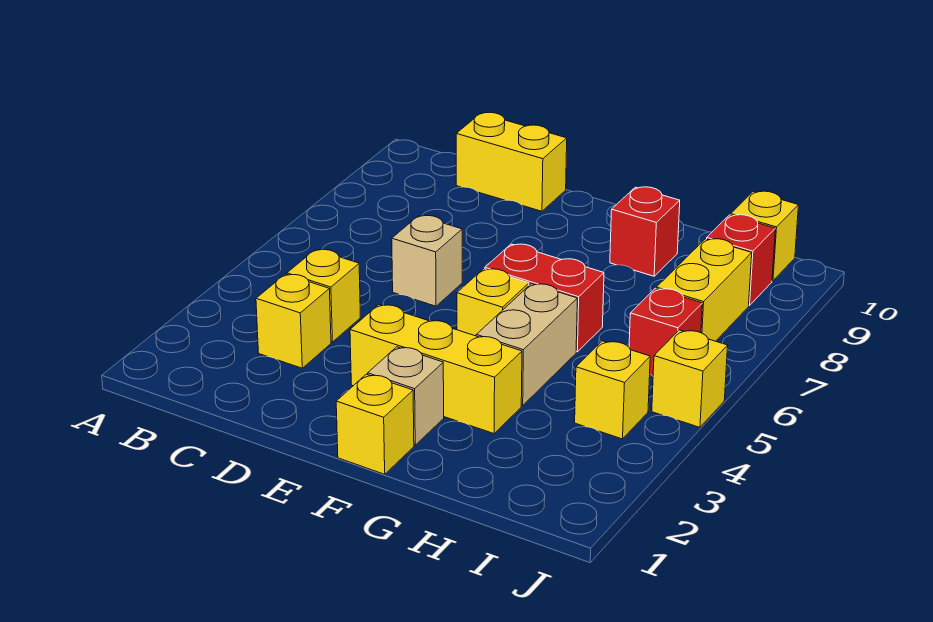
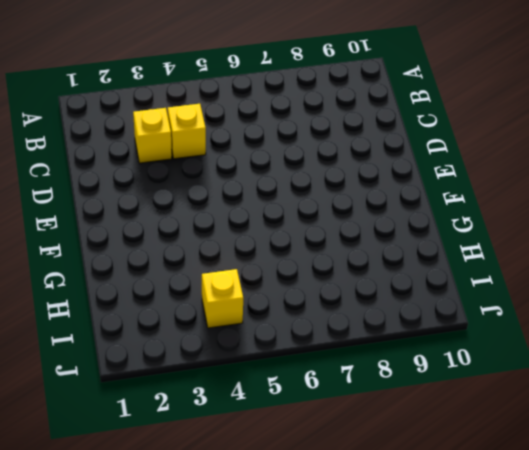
none -> yellow brick C10:D10 level 1
none -> tan brick D6 level 1
none -> yellow brick E3:G3 level 1

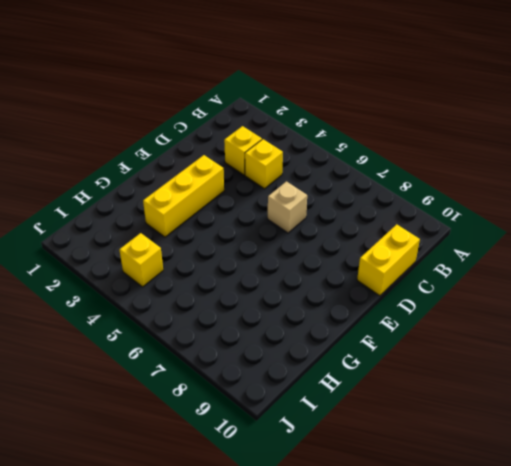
none -> yellow brick F1 level 1
none -> tan brick F2 level 1
none -> yellow brick F5 level 1

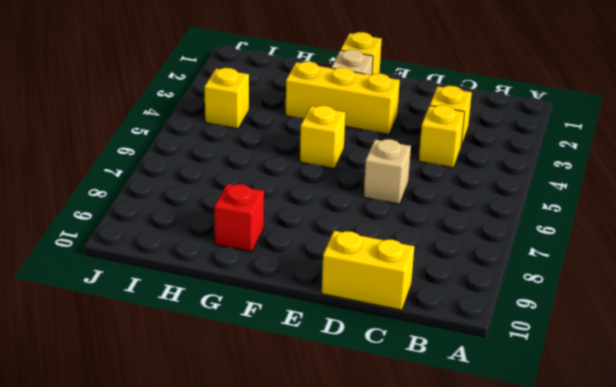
none -> red brick F6:G6 level 1
none -> tan brick G4:G5 level 1
none -> red brick I6 level 1

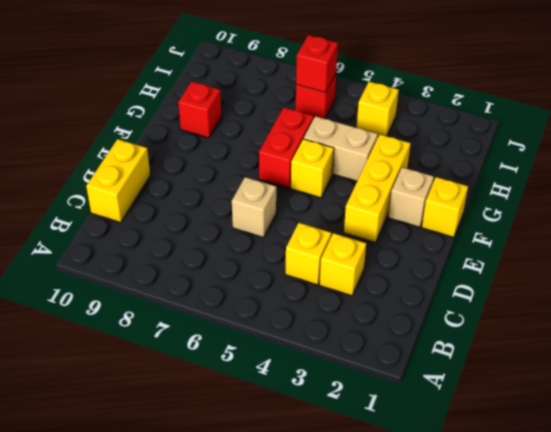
red brick I6 level 2 -> red brick I9 level 1
none -> yellow brick I7:I8 level 1
none -> yellow brick I10 level 1
none -> yellow brick J5 level 1

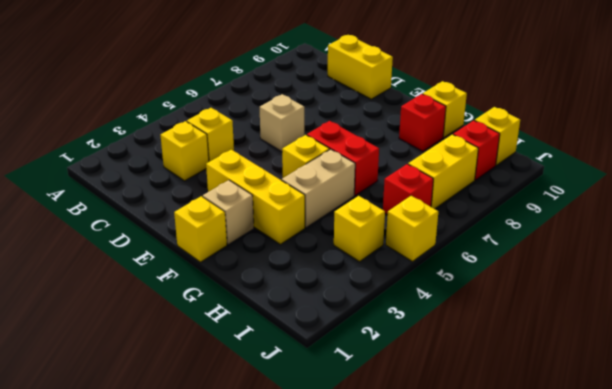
yellow brick G10 level 1 -> none

